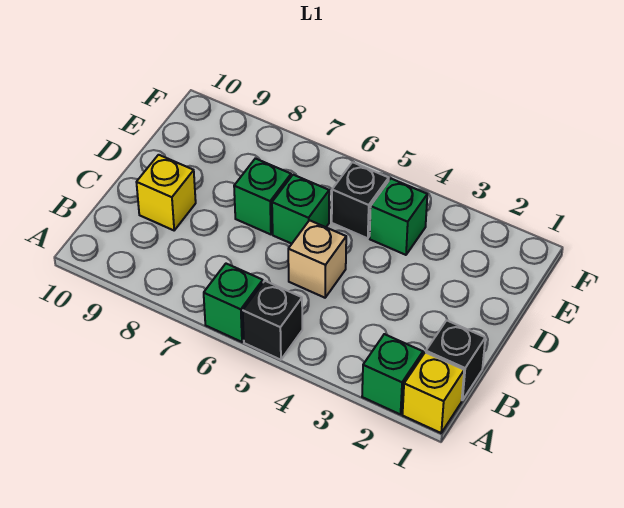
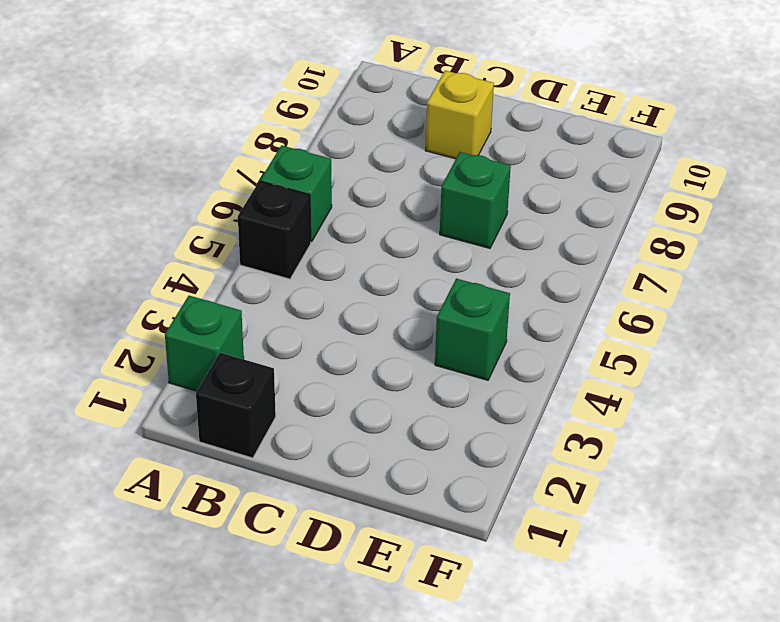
none -> yellow brick A1 level 1
none -> tan brick C5 level 1

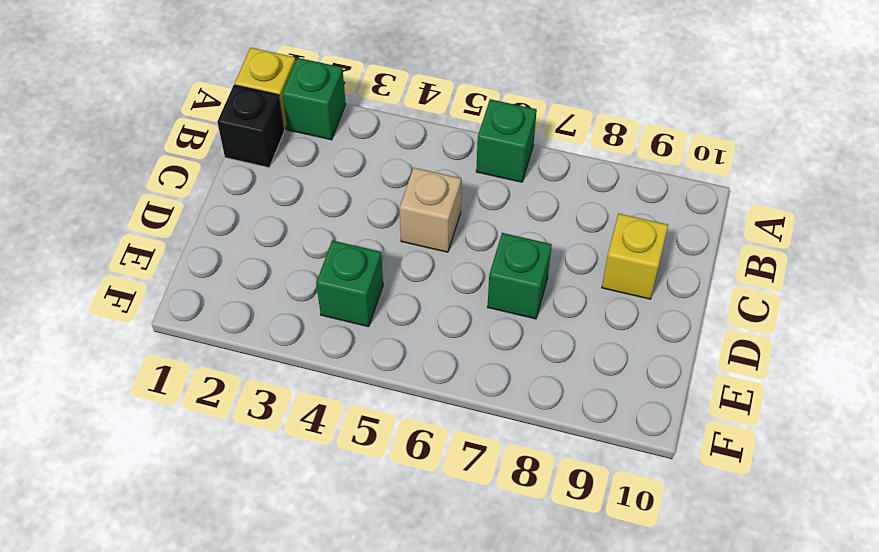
none -> black brick A5 level 1
none -> green brick D6 level 1

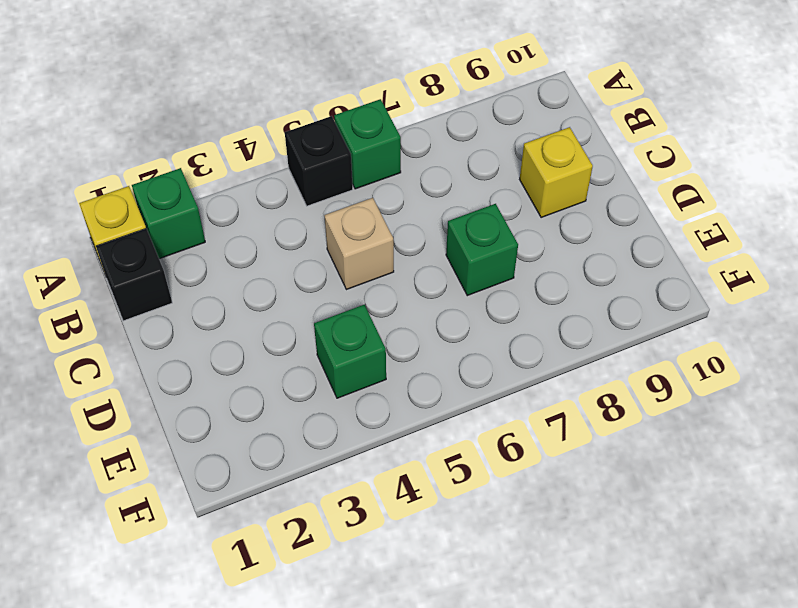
none -> green brick D6 level 1
none -> black brick E5 level 1

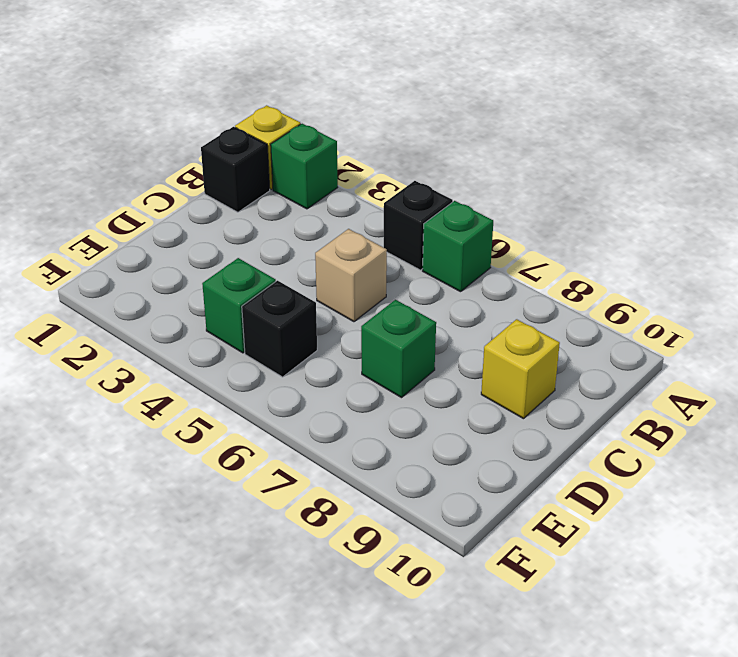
none -> green brick D6 level 1

